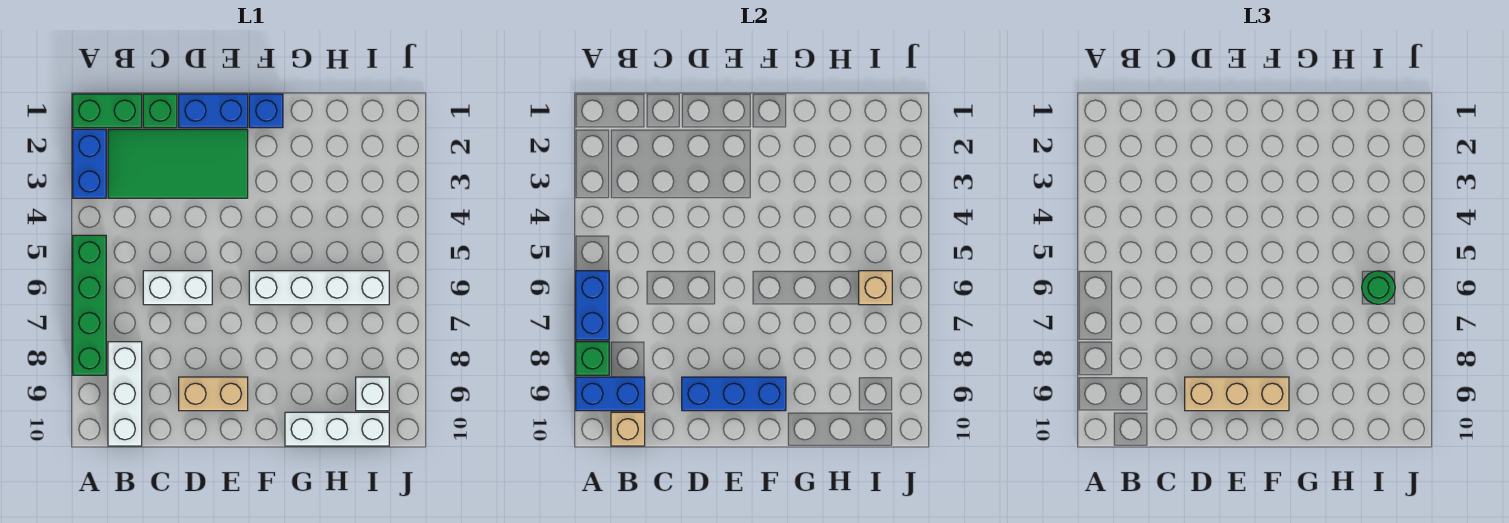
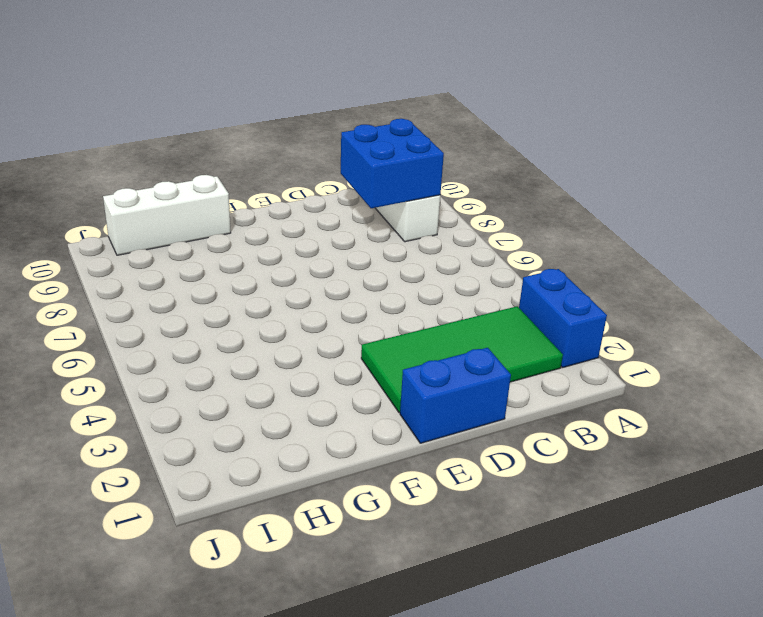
blue brick B8:C9 level 2 -> blue brick A9:B9 level 2
none -> green brick A1:B1 level 1
none -> green brick A5:A8 level 1
none -> green brick C1 level 1

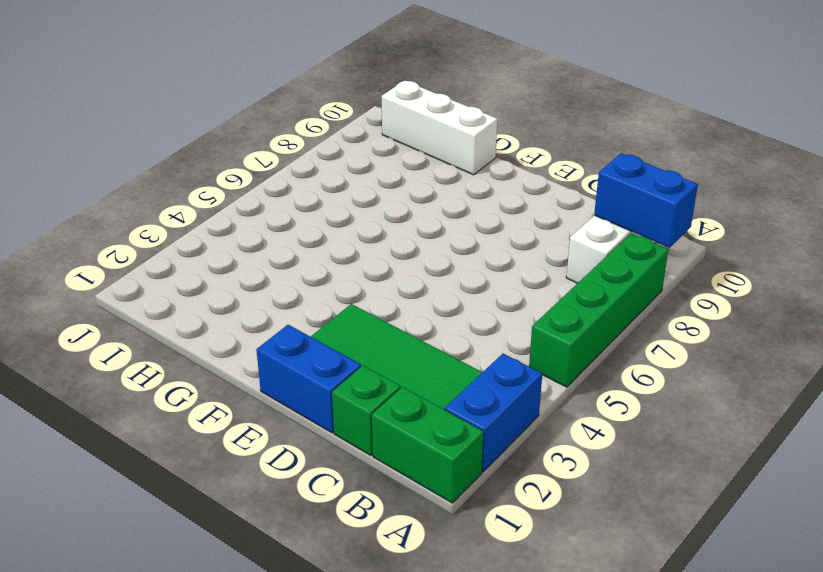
none -> white brick C6:D6 level 1
none -> tan brick D9:E9 level 1
none -> blue brick F1 level 1

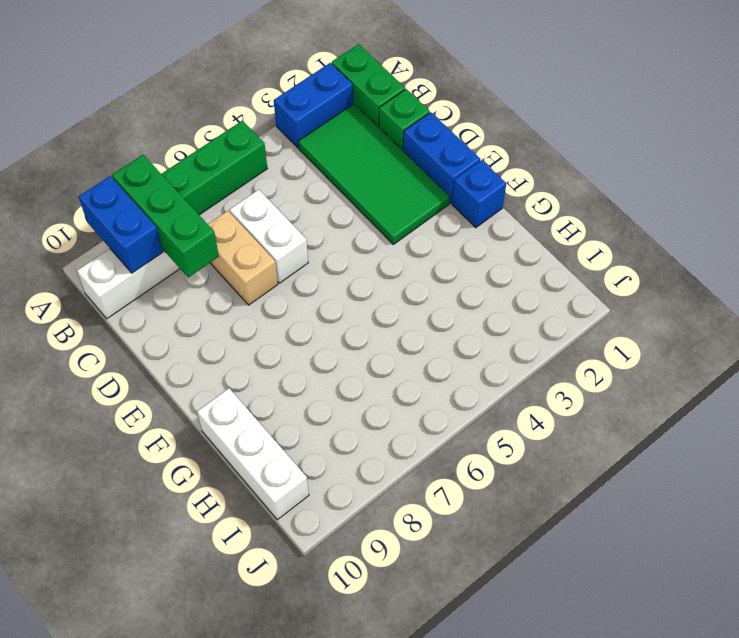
green brick A8:C8 level 2 -> green brick A8 level 2
tan brick C7:D7 level 1 -> tan brick D9:E9 level 1
none -> white brick F6:I6 level 1
none -> white brick I9 level 1
none -> blue brick A6:A7 level 2

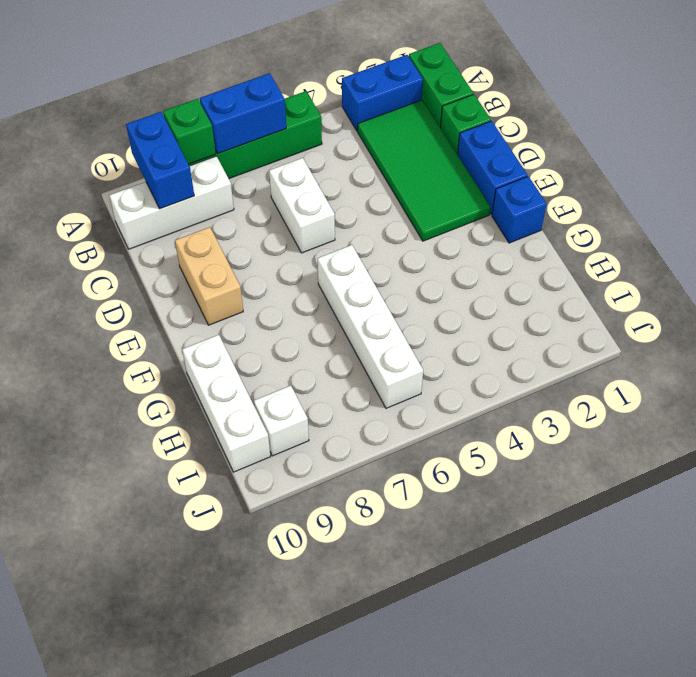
none -> tan brick B10 level 2
none -> blue brick D9:F9 level 2
none -> tan brick I6 level 2

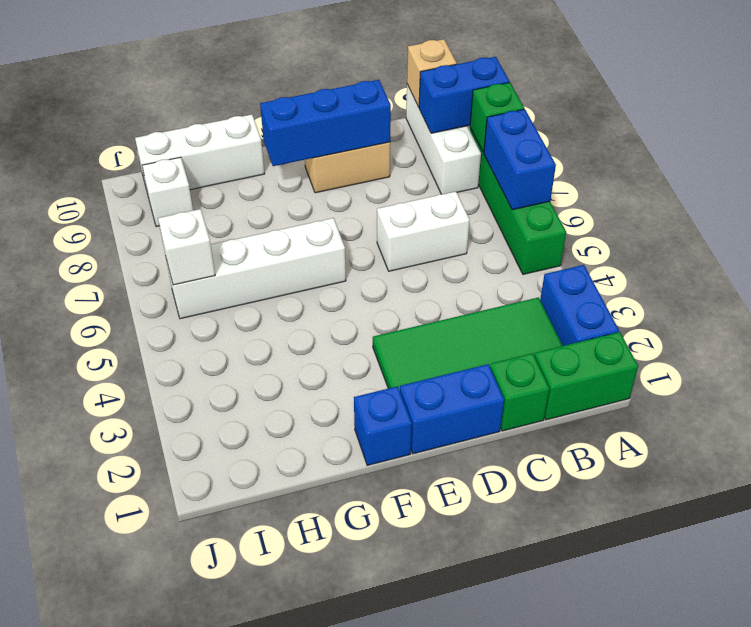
white brick I6 level 2 -> tan brick I6 level 2
none -> tan brick D9:F9 level 3
none -> green round brick I6 level 3

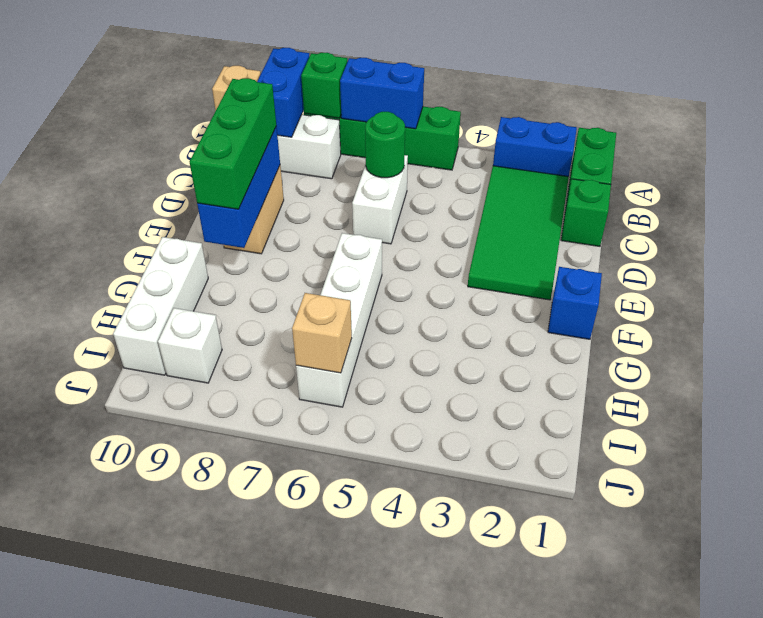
green round brick C6 level 2 -> green round brick I6 level 3
green brick D9:F9 level 3 -> tan brick D9:F9 level 3
none -> blue brick D1:E1 level 1

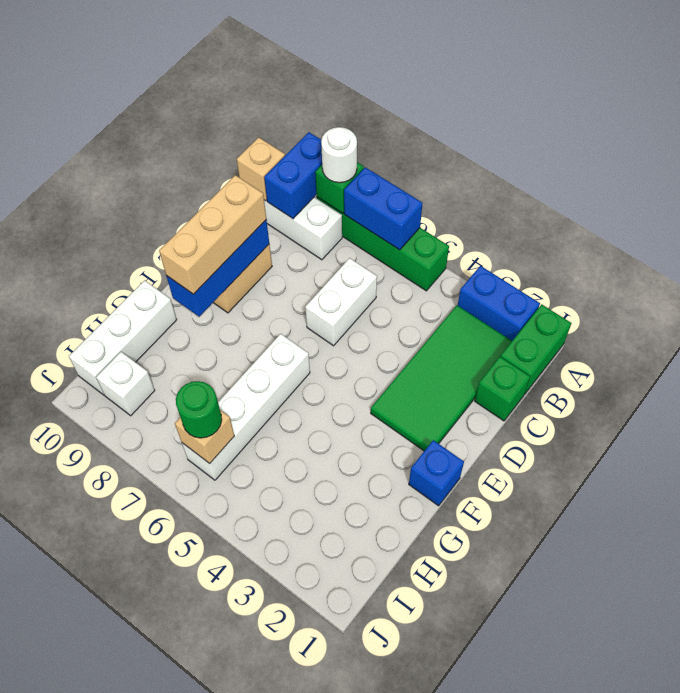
white round brick A8 level 3 -> none
none -> blue brick D1:E1 level 1

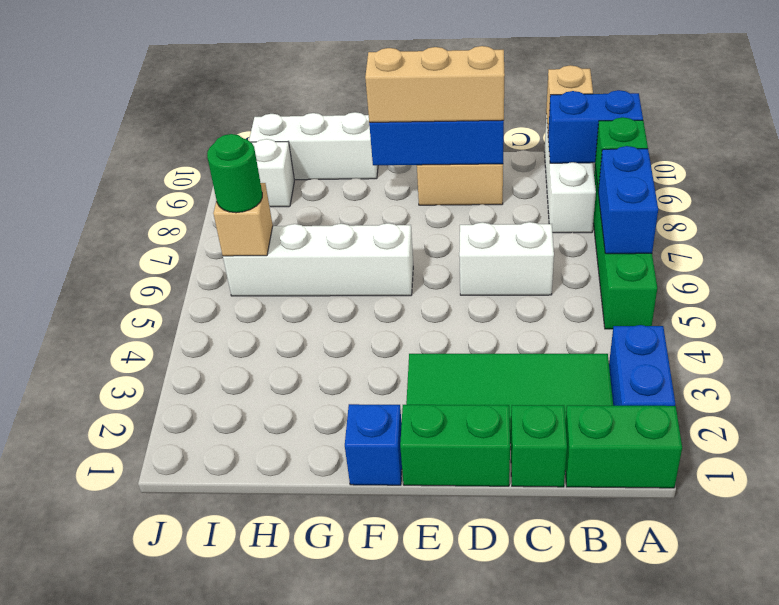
green brick D1:E1 level 1 -> blue brick D1:E1 level 1

